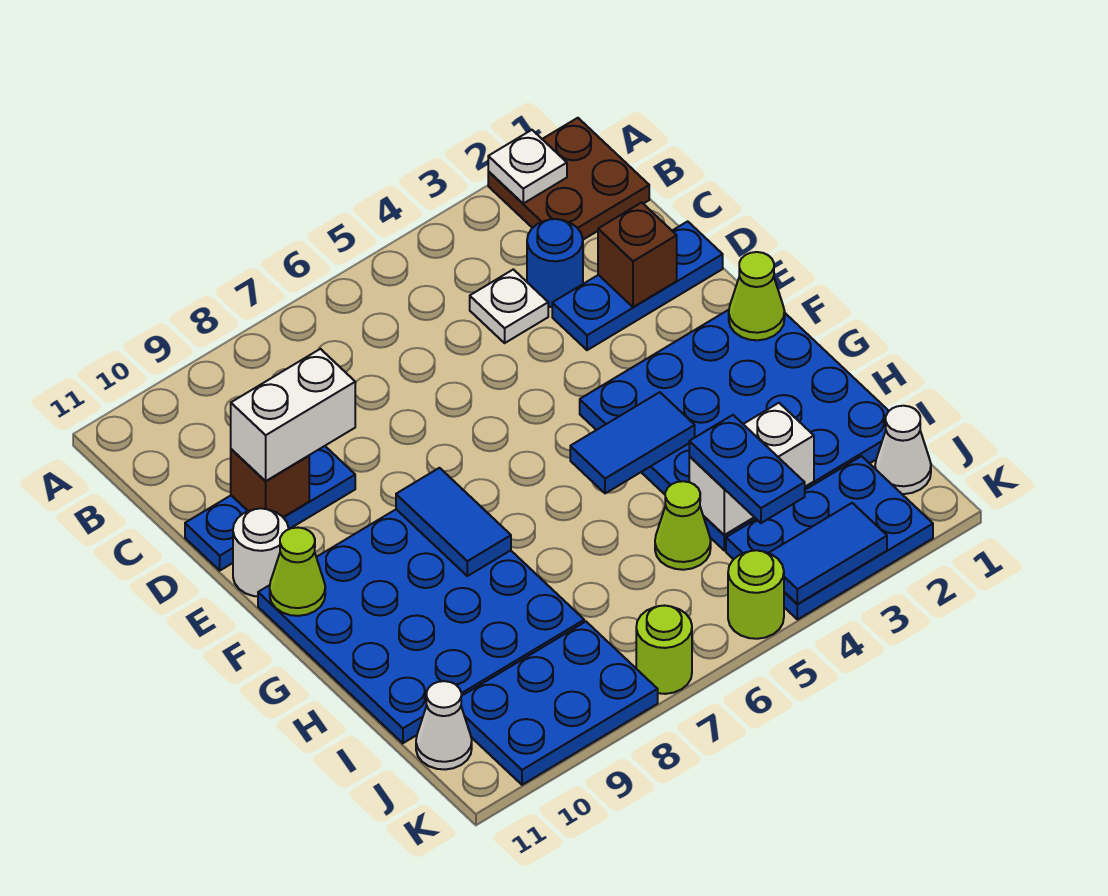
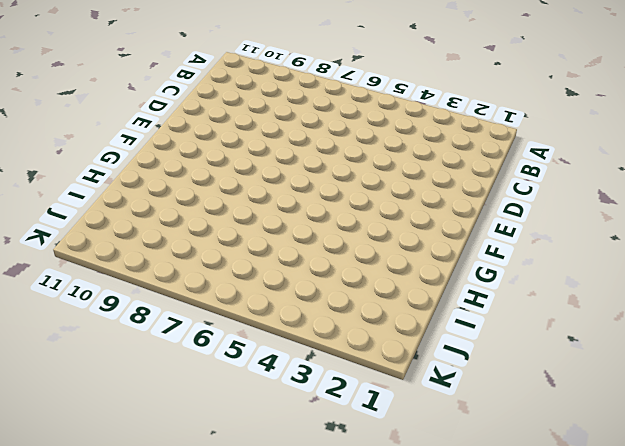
none -> brown plate A1:B2 level 1
none -> blue round brick C3 level 1
none -> white plate C4 level 1

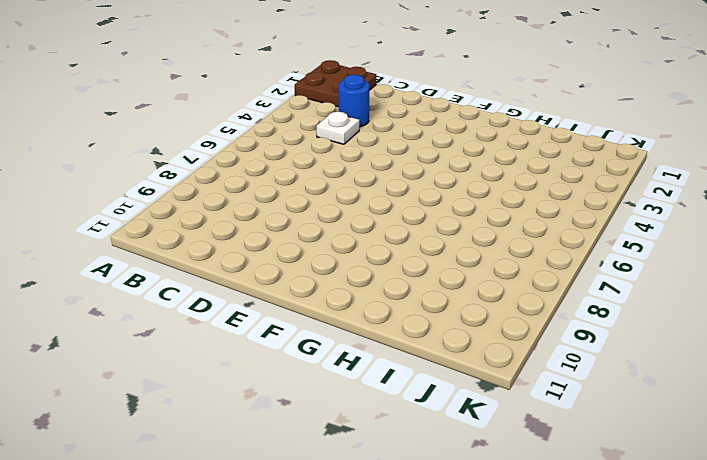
none -> blue plate D1:D3 level 1
none -> blue plate D9:D11 level 1
none -> white round brick E11 level 1

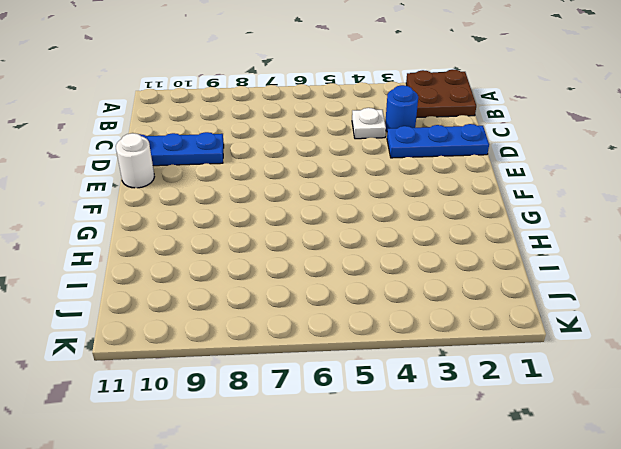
none -> blue plate F1:I4 level 1
none -> blue plate F8:I11 level 1
none -> lime cone I5 level 1

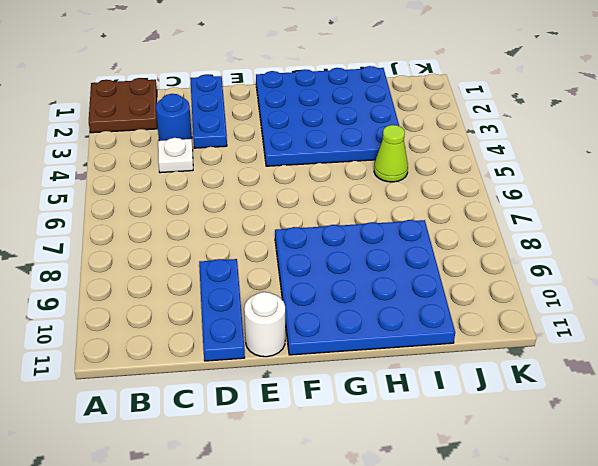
none -> white cone J1 level 1
none -> blue plate J2:K4 level 1
none -> blue plate J8:K10 level 1

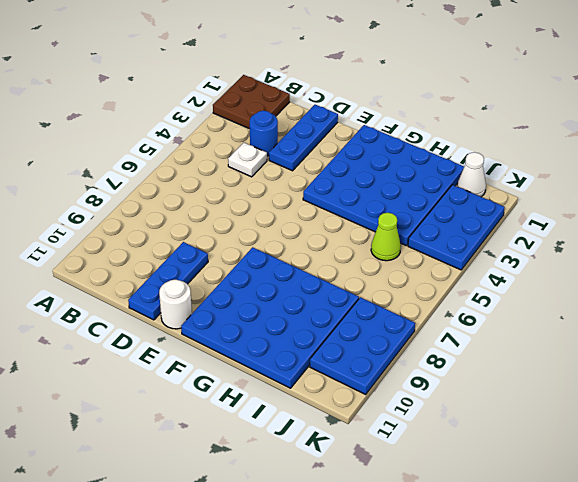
none -> white cone J11 level 1
none -> lime round brick K5 level 1
none -> lime round brick K7 level 1

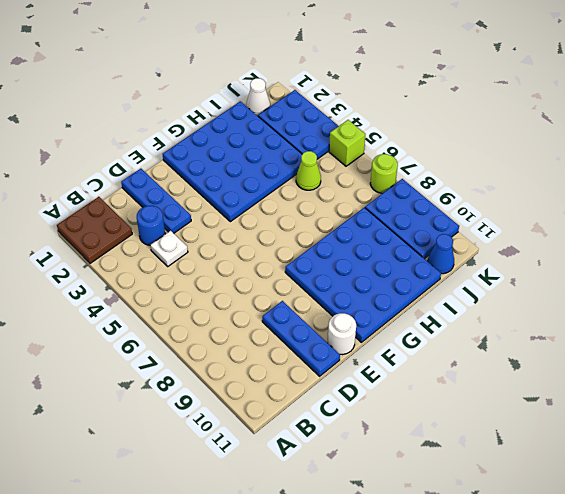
blue cone J11 level 1 -> white cone J11 level 1
lime brick K5 level 1 -> lime round brick K5 level 1
none -> white plate A2 level 2
none -> brown brick D2 level 2
none -> brown brick D10 level 2

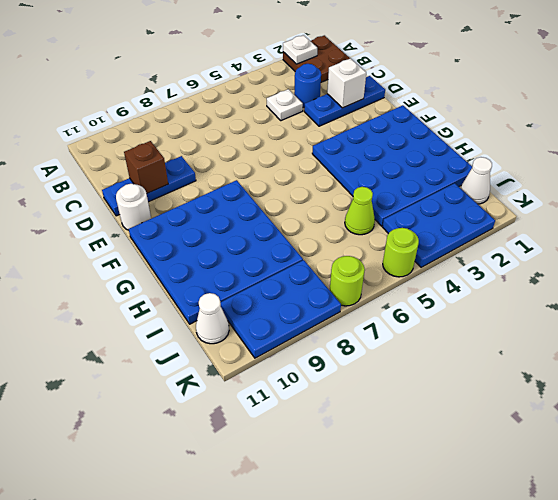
white brick D2 level 2 -> brown brick D2 level 2
none -> lime cone F1 level 2
none -> blue tile F8:G8 level 2
none -> lime cone F11 level 2

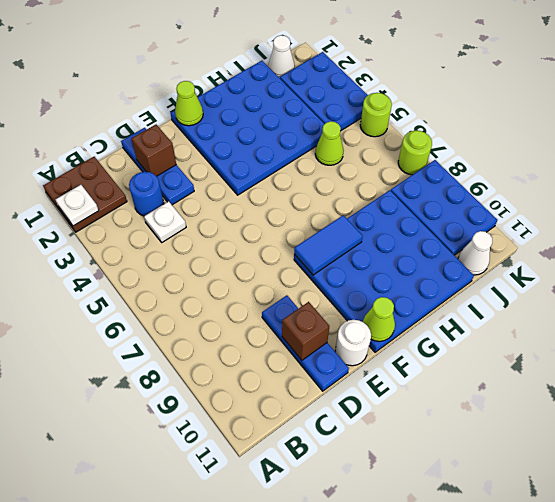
none -> blue tile G4:G5 level 2
none -> white brick I3:I4 level 2
none -> blue tile K3:K4 level 2

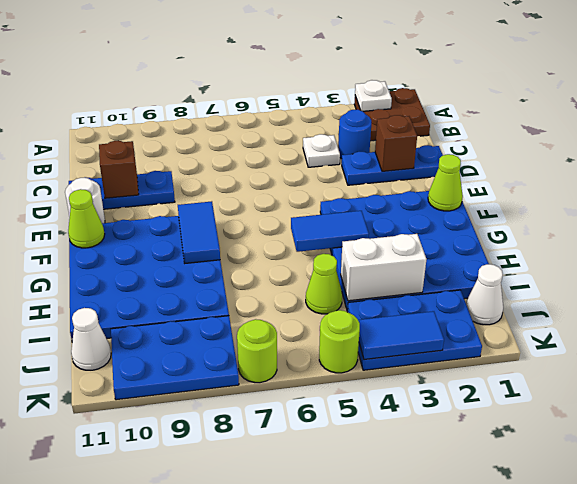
none -> white brick D9:D10 level 3
none -> blue plate I4:J4 level 3

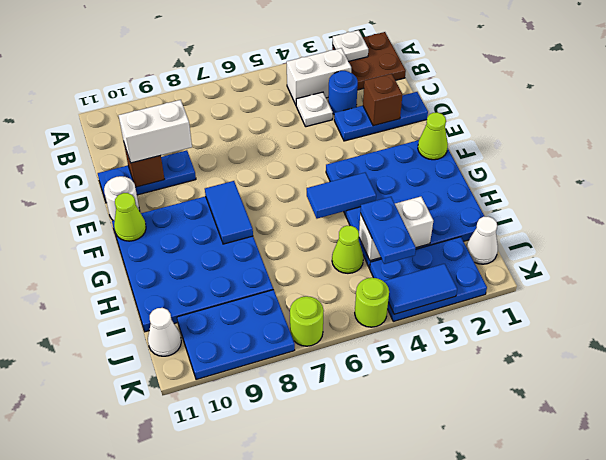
white brick B3:B4 level 1 -> none

